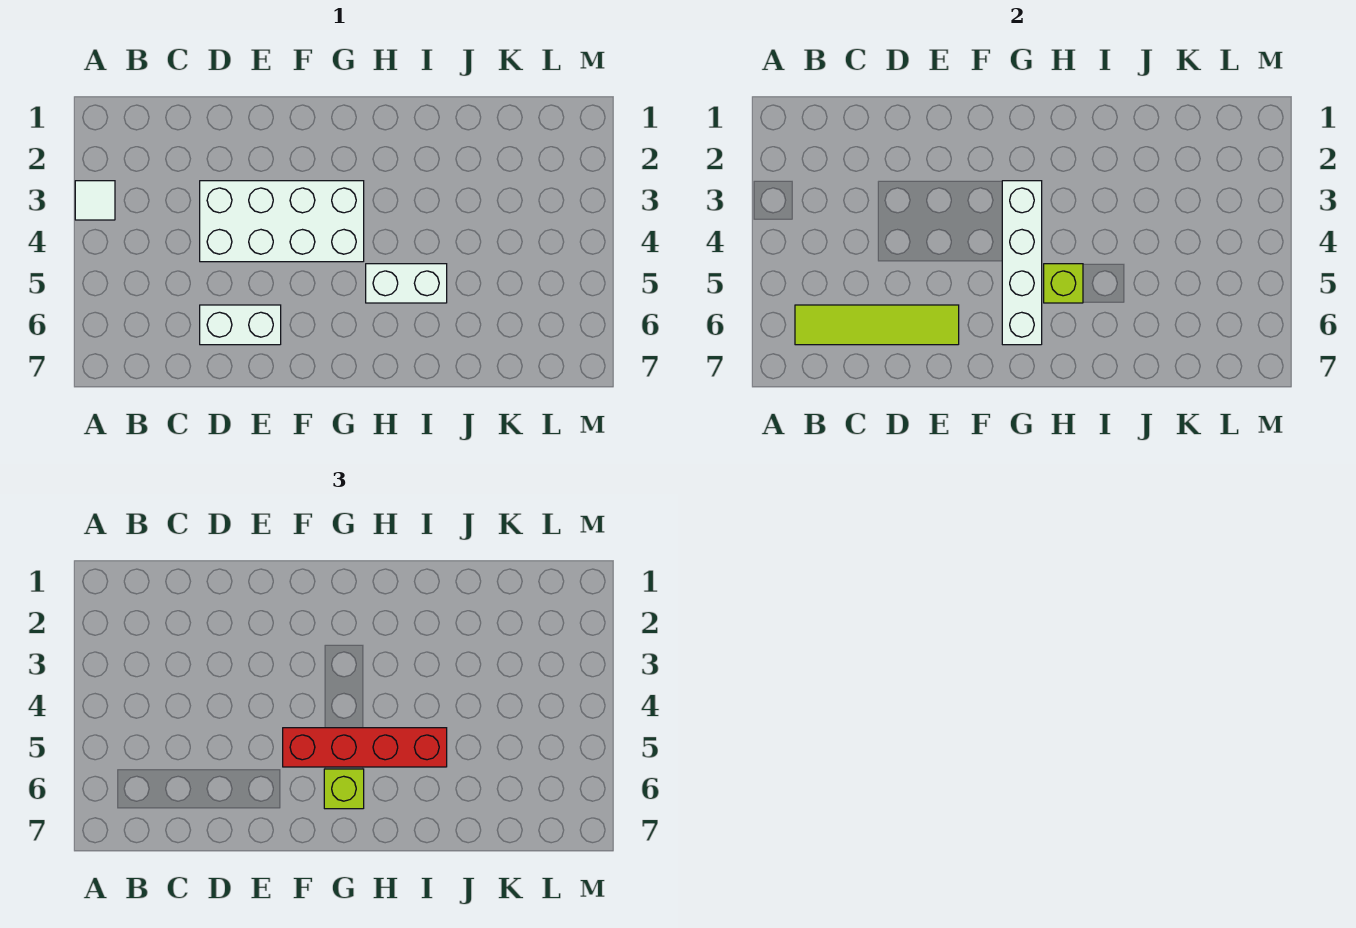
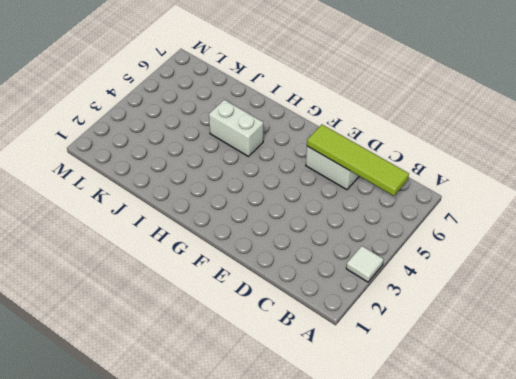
none -> white brick D3:G4 level 1
none -> white brick G3:G6 level 2

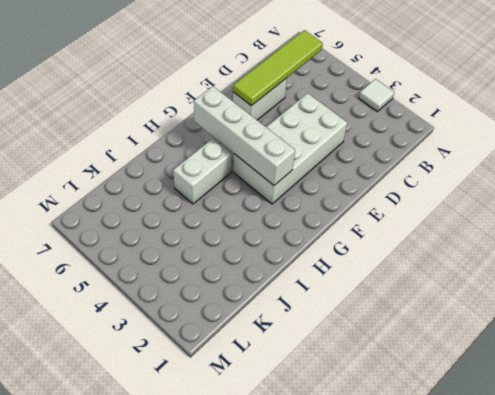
none -> lime brick H5 level 2
none -> red brick F5:I5 level 3

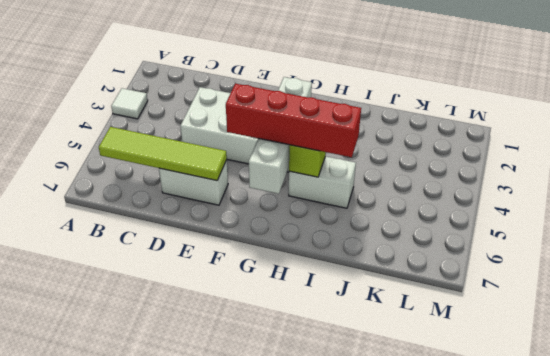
none -> lime brick G6 level 3

